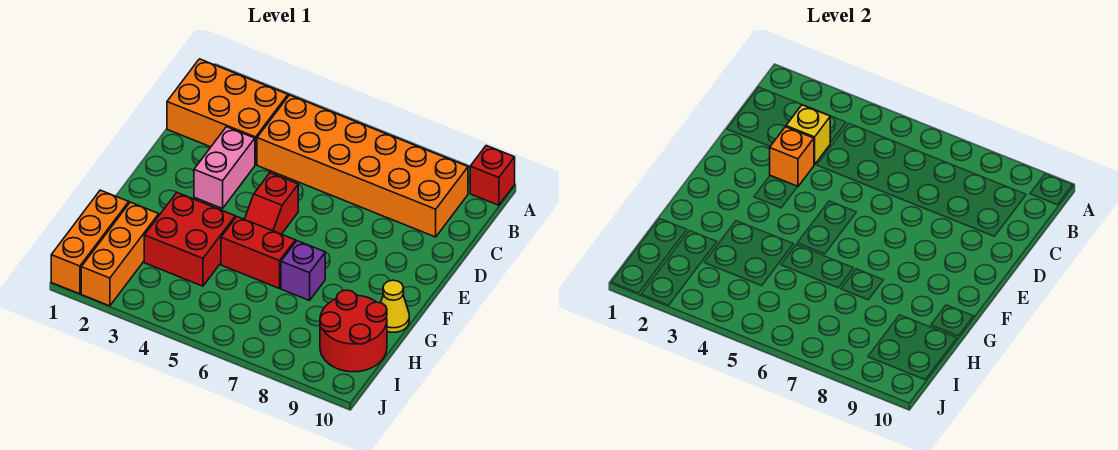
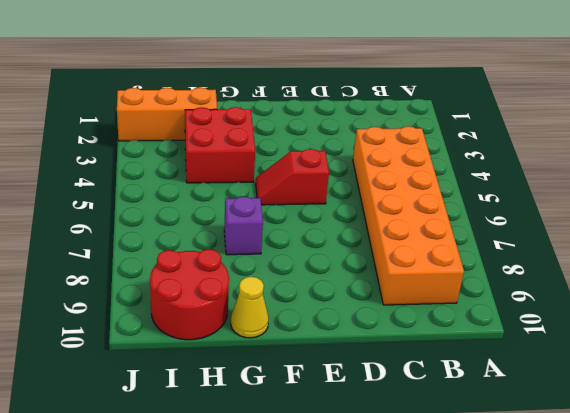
none -> red brick A10 level 1
none -> orange brick B1:C3 level 1
none -> pink brick D3:E3 level 1

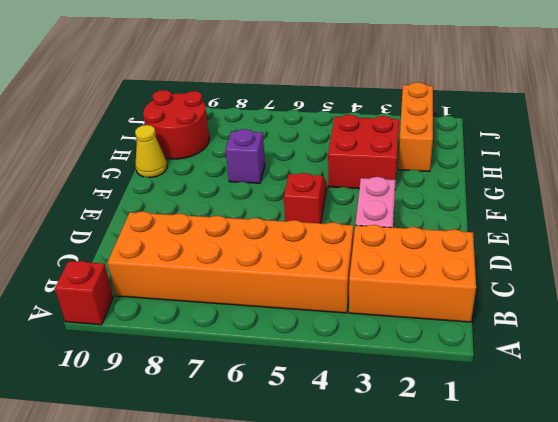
none -> red brick G5:G6 level 1
none -> orange brick H1:J1 level 1
none -> yellow brick C3 level 2

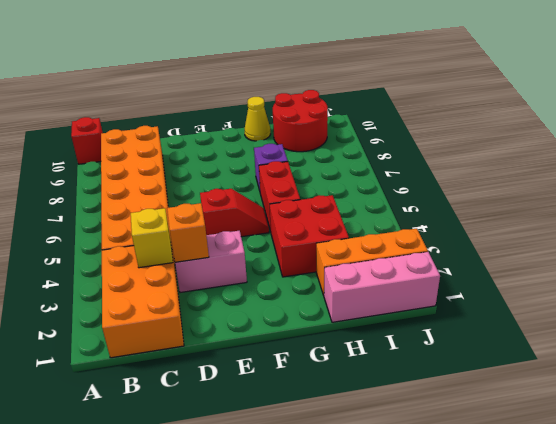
pink brick H1:J1 level 1 -> orange brick H1:J1 level 1

